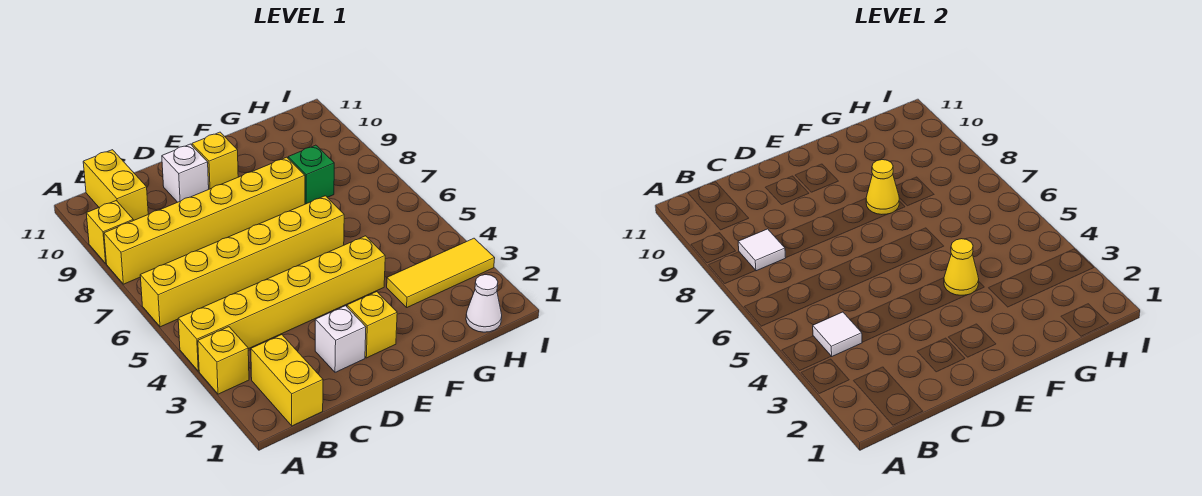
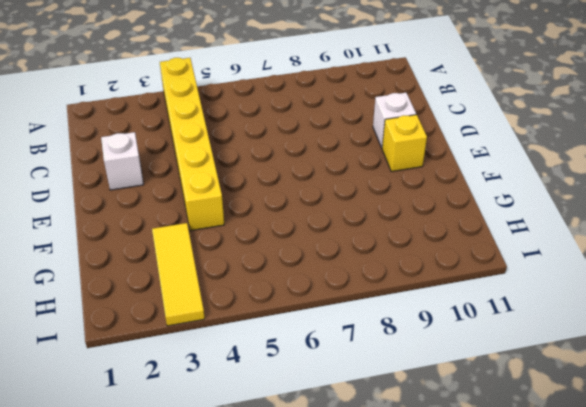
none -> yellow brick A3 level 1
none -> yellow brick A6:F6 level 1
none -> yellow brick A8:F8 level 1

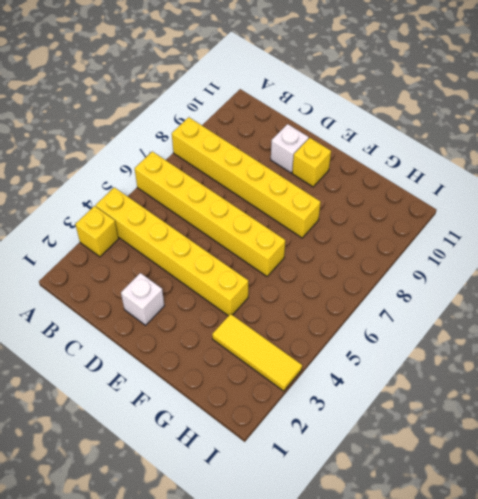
none -> yellow brick A9 level 1
none -> yellow brick B1:B2 level 1
none -> yellow brick B10:B11 level 1

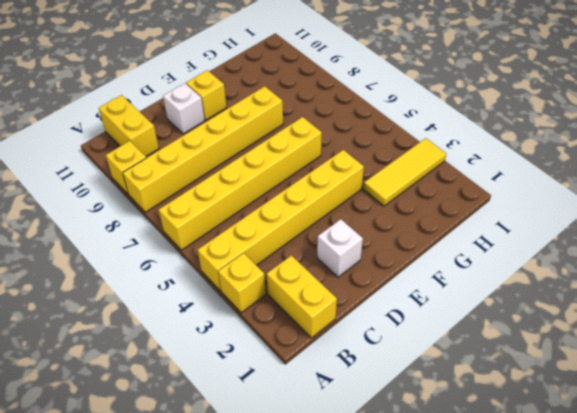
none -> yellow brick E2 level 1
none -> green brick G8 level 1
none -> white cone H1 level 1

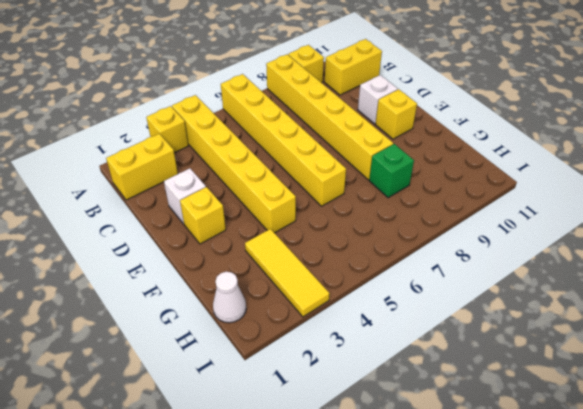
none -> white tile B4 level 2
none -> white tile B8 level 2
none -> yellow cone F4 level 2

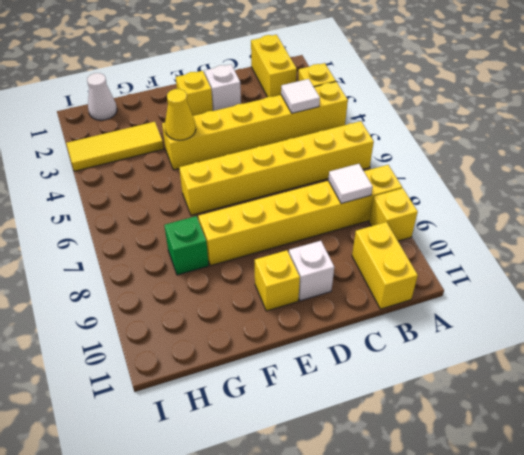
none -> yellow cone F8 level 2

